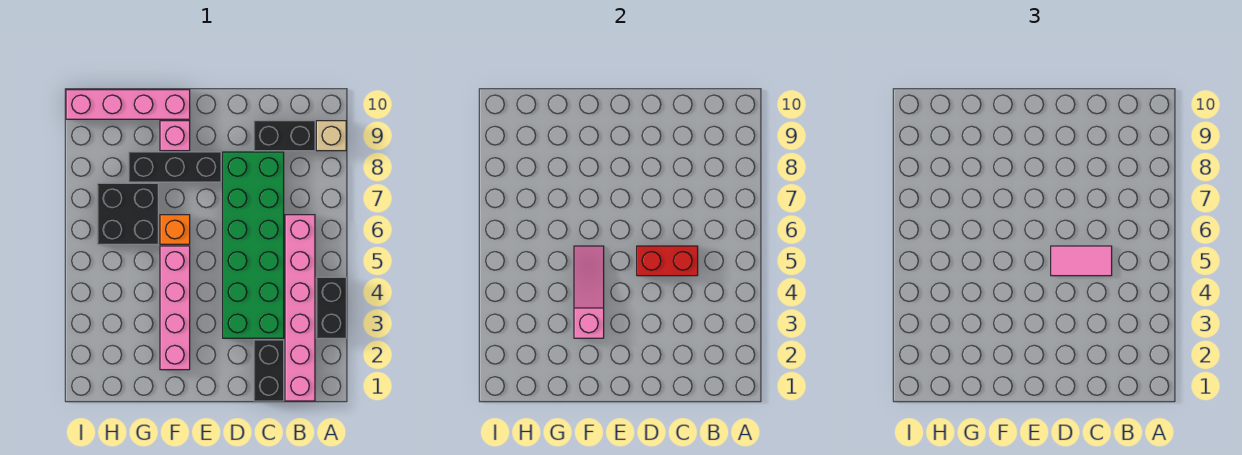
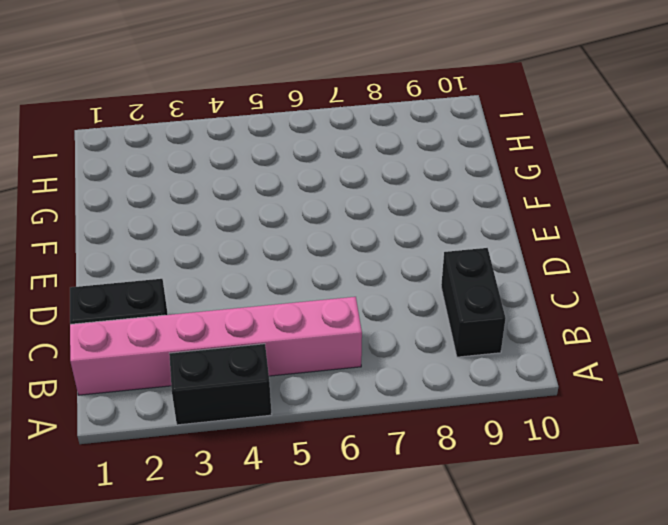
none -> tan brick A9 level 1
none -> green brick C3:D8 level 1
none -> black brick E8:G8 level 1

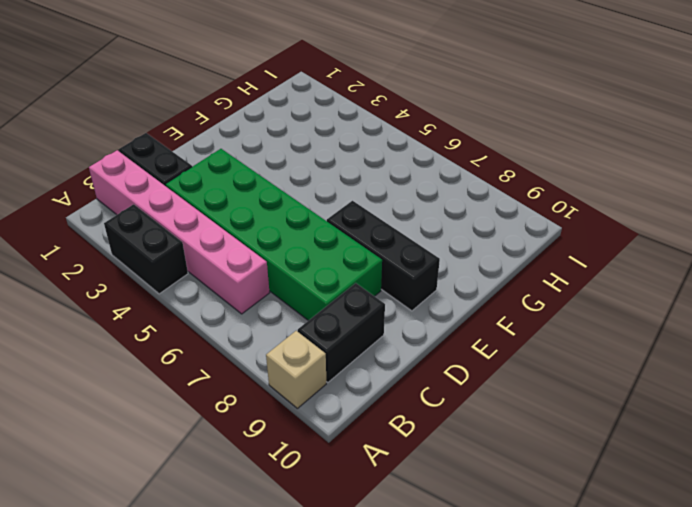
black brick E7:E9 level 1 -> black brick E8:G8 level 1
none -> pink brick F2:F5 level 1
none -> orange brick F6 level 1
none -> pink brick F9 level 1

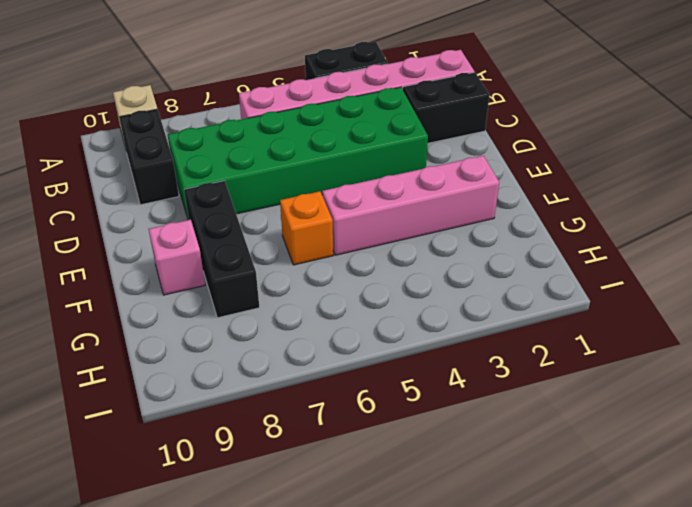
none -> pink brick F10:I10 level 1
none -> black brick G6:H7 level 1
none -> red brick C5:D5 level 2

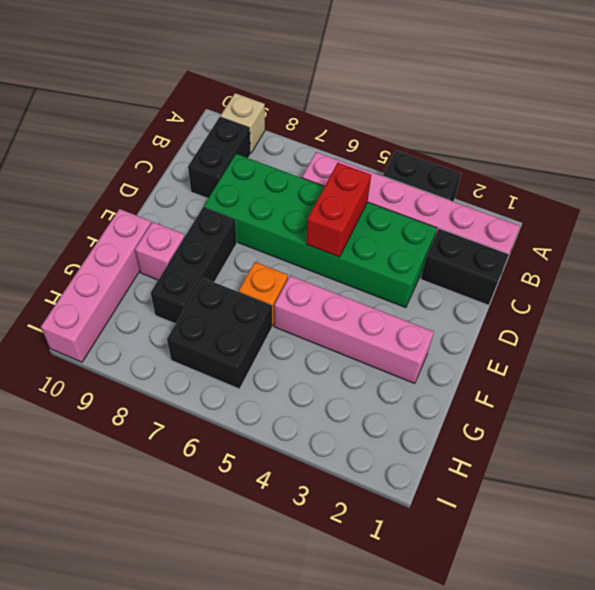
none -> pink slope F3:F5 level 2 top 3
none -> pink tile C5:D5 level 3

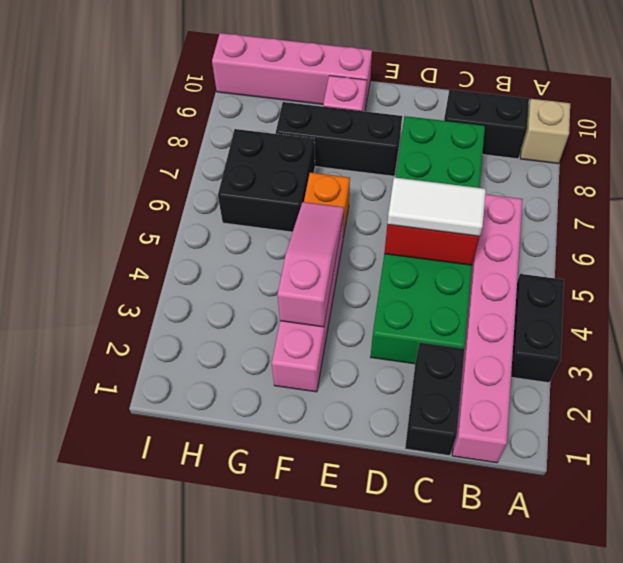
white tile C5:D5 level 3 -> pink tile C5:D5 level 3

